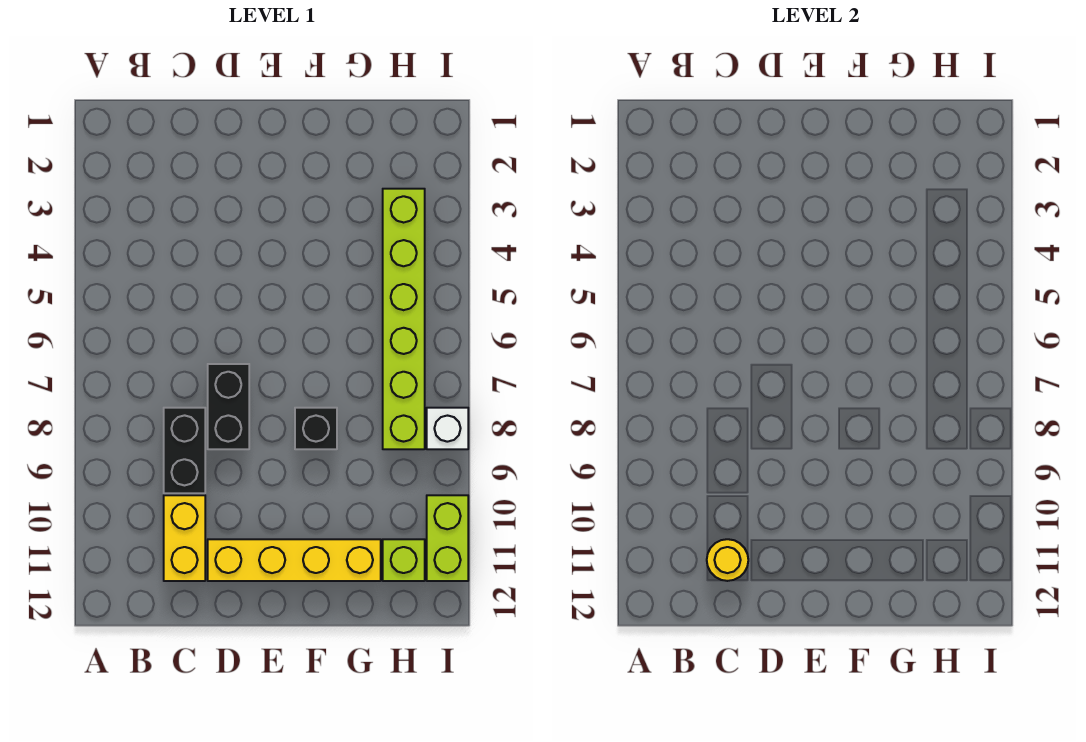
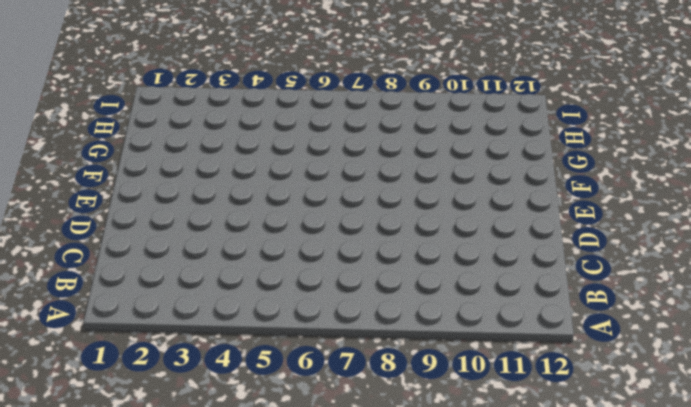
none -> black brick C8:C9 level 1
none -> yellow brick C10:C11 level 1

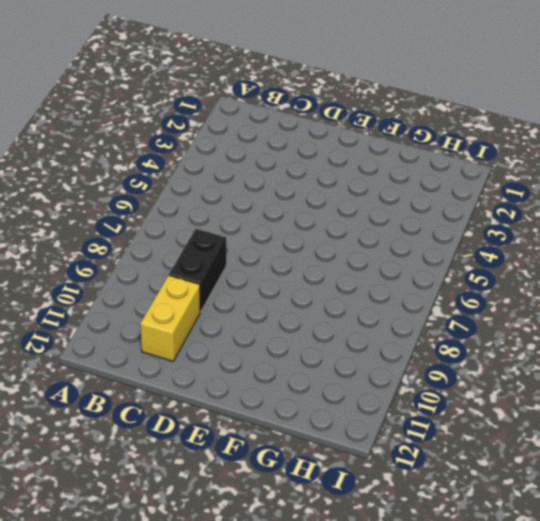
none -> black brick D7:D8 level 1
none -> yellow brick D11:G11 level 1

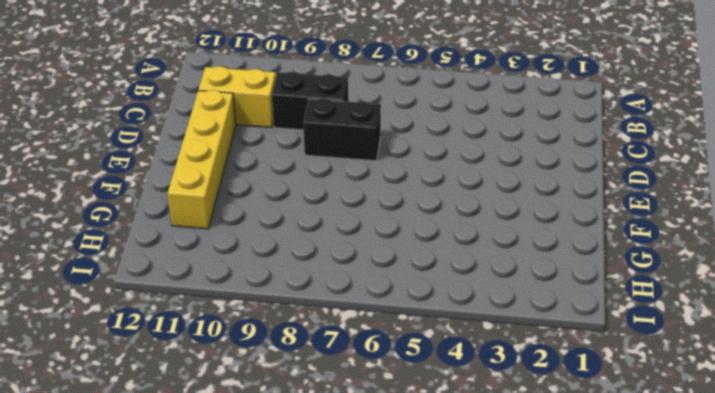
none -> black brick F8 level 1
none -> lime brick H3:H8 level 1

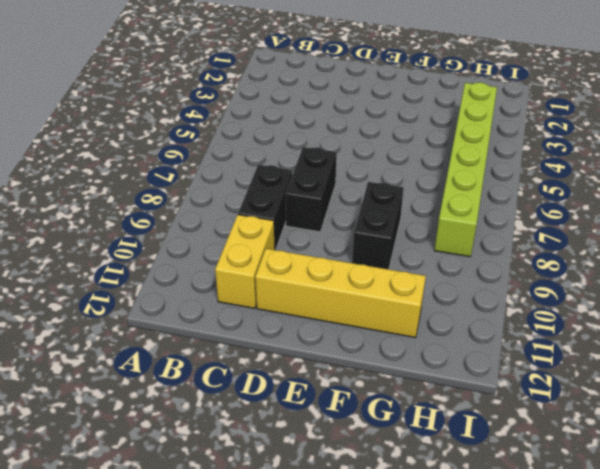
black brick F8:F9 level 1 -> black brick F8 level 1
none -> lime brick H11 level 1
none -> white brick I8 level 1

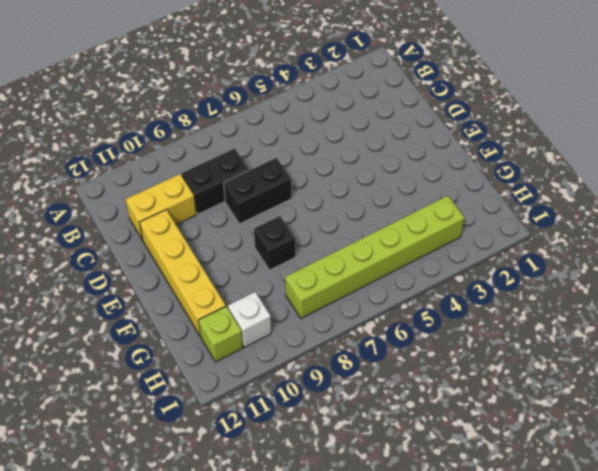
white brick H10 level 1 -> white brick I8 level 1
none -> lime brick I10:I11 level 1
none -> yellow round brick C11 level 2

